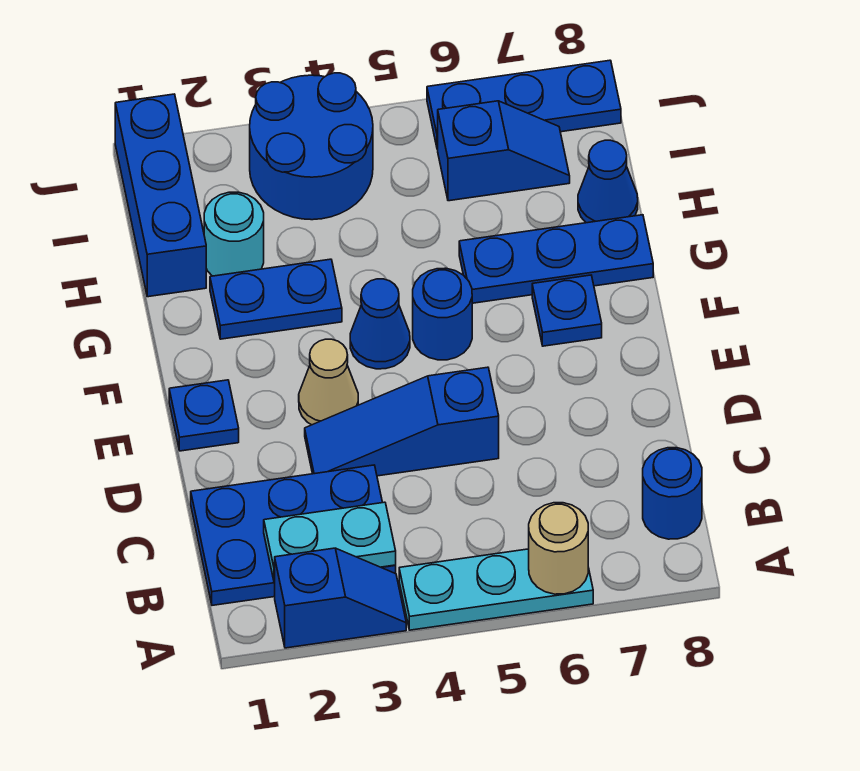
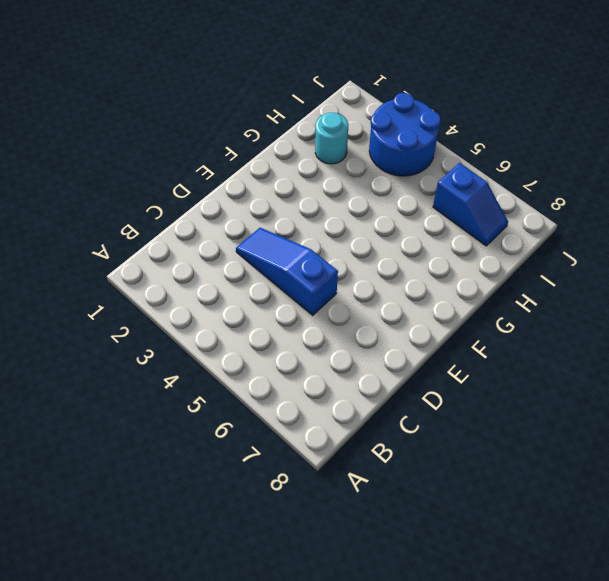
none -> blue slope A2:A3 level 1 top 2
none -> cyan plate A4:A6 level 1
none -> blue plate B1:C3 level 1

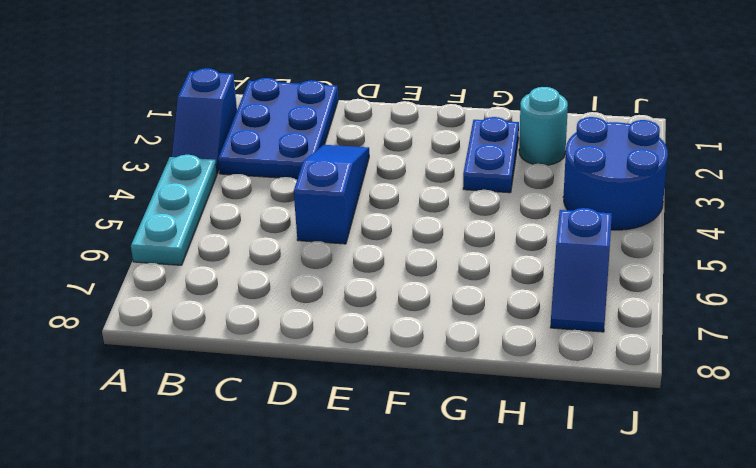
none -> blue round brick B8 level 1
none -> blue plate E1 level 1
none -> tan cone E3 level 1

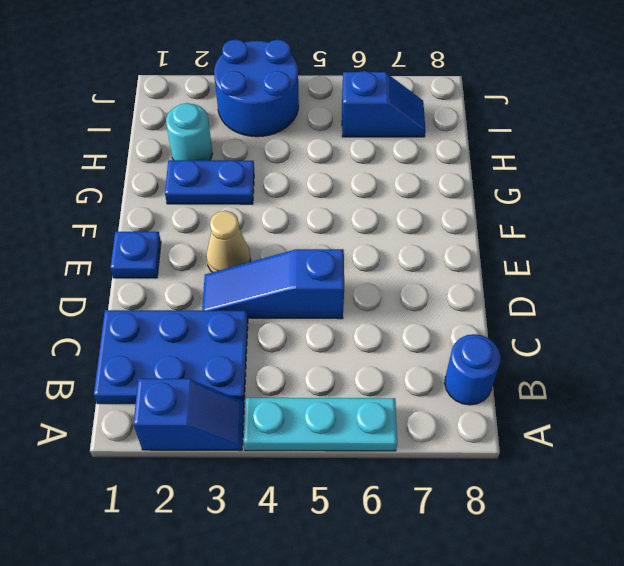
none -> blue cone F4 level 1
none -> blue round brick F5 level 1
none -> blue plate F7 level 1

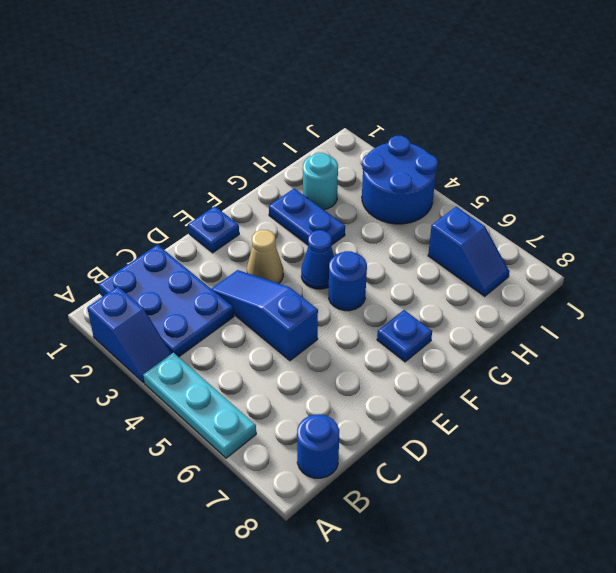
none -> blue plate G6:G8 level 1
none -> blue brick H1:J1 level 1
none -> blue cone H8 level 1

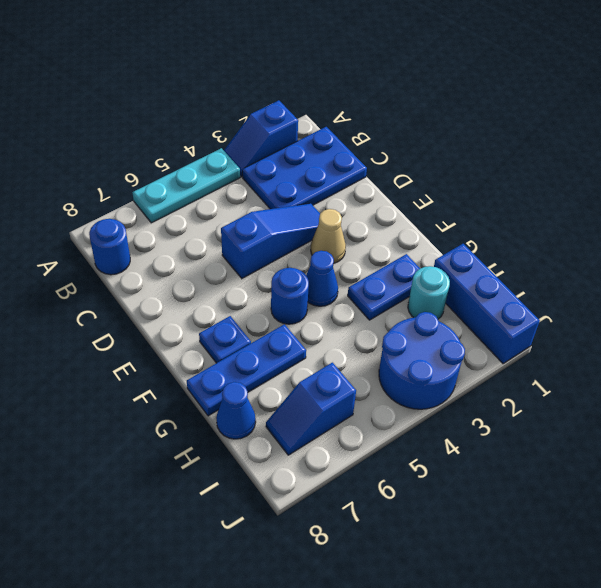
none -> blue plate E1 level 1
none -> blue plate J6:J8 level 1
none -> tan round brick A6 level 2

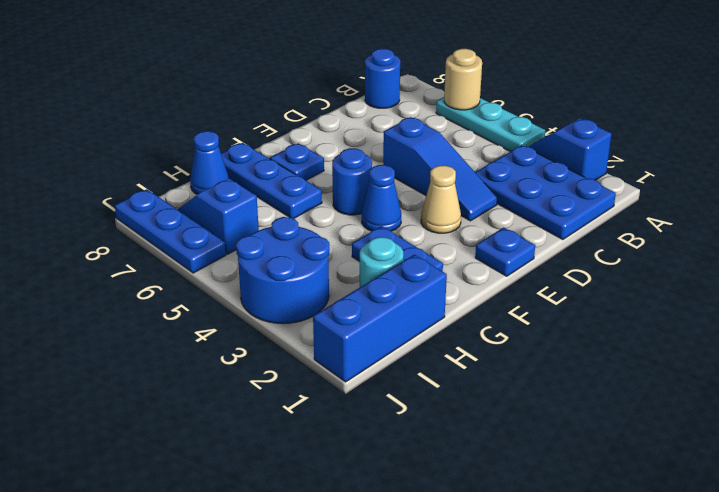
none -> cyan plate B2:B3 level 2

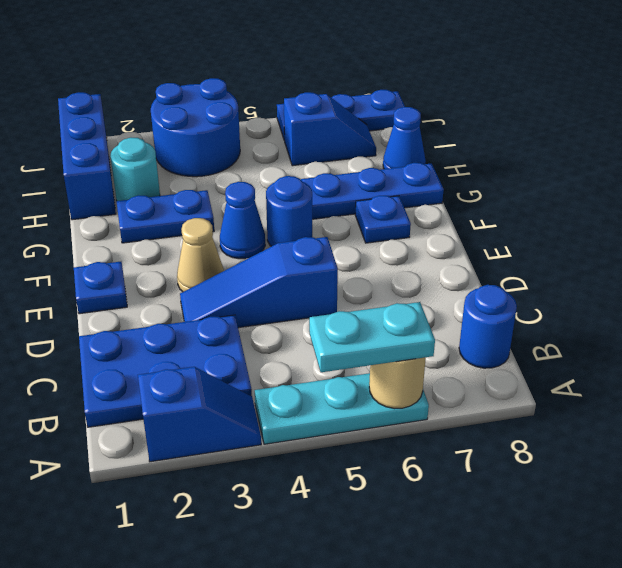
cyan plate A5:A6 level 3 -> cyan plate B2:B3 level 2

